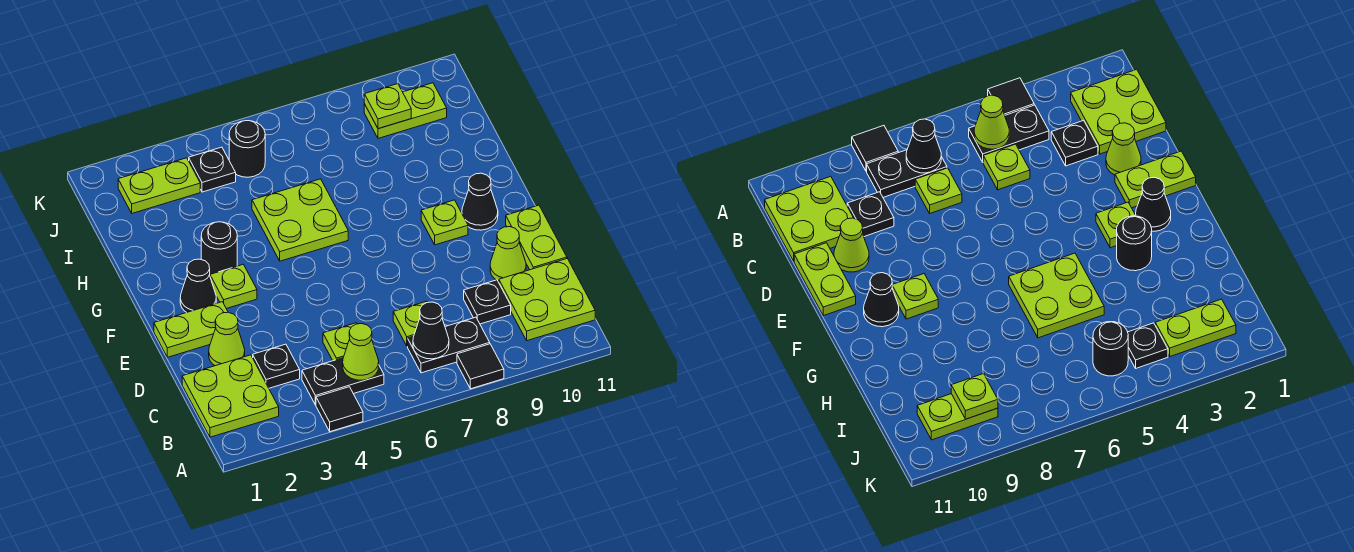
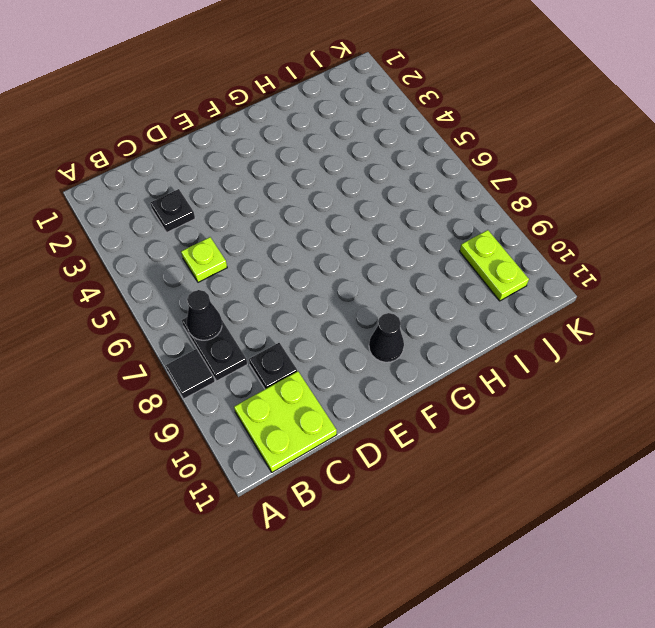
none -> black tile A4 level 1
none -> lime plate B1:C2 level 1
none -> black plate B4:B5 level 1

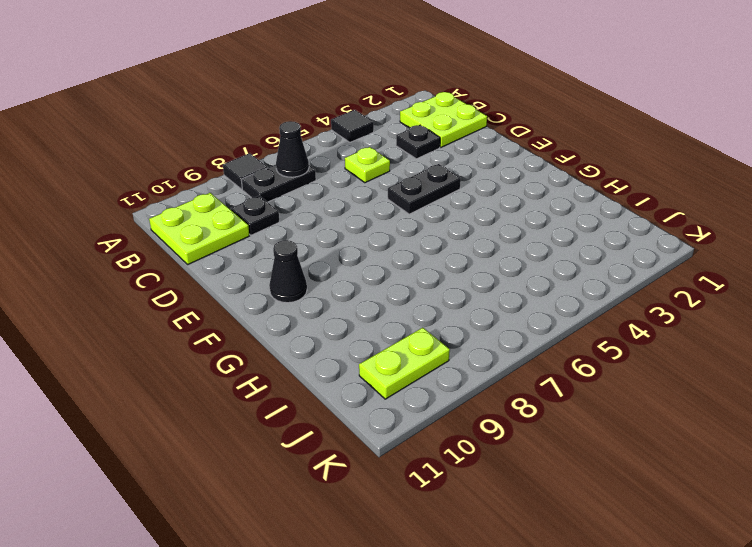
black plate E4:E5 level 1 -> black plate B4:B5 level 1
none -> lime plate C7 level 1
none -> lime cone D2 level 1
none -> lime cone D10 level 1

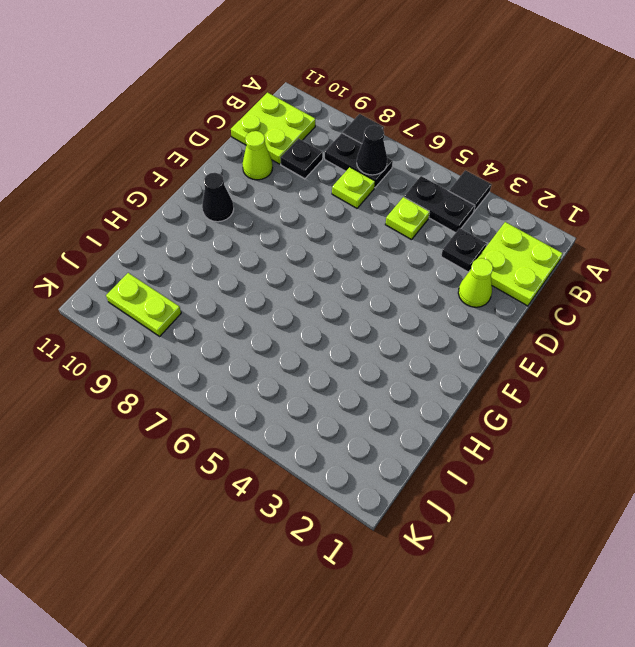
none -> lime plate D11:E11 level 1
none -> lime plate E1:E2 level 1
none -> black cone F2 level 1

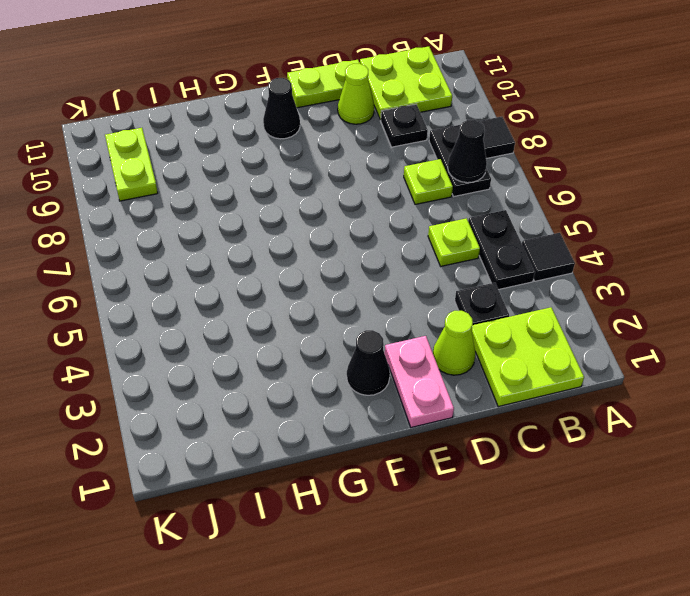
pink plate E1:E2 level 1 -> lime plate E1:E2 level 1
none -> lime plate F3 level 1
none -> lime plate F9 level 1
none -> black round brick G3 level 1

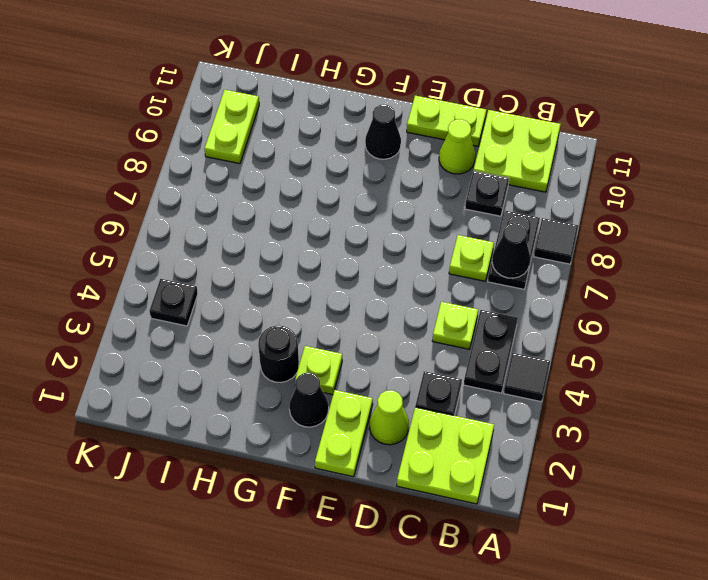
none -> lime plate F9 level 1
none -> lime plate G5:H6 level 1
none -> lime plate J2:J3 level 1

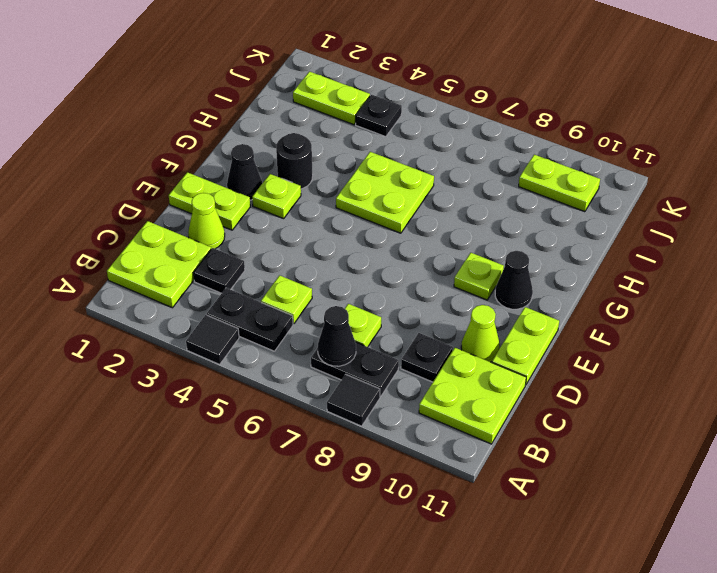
none -> black round brick J5 level 1
none -> lime cone B5 level 2
none -> lime plate J9 level 2

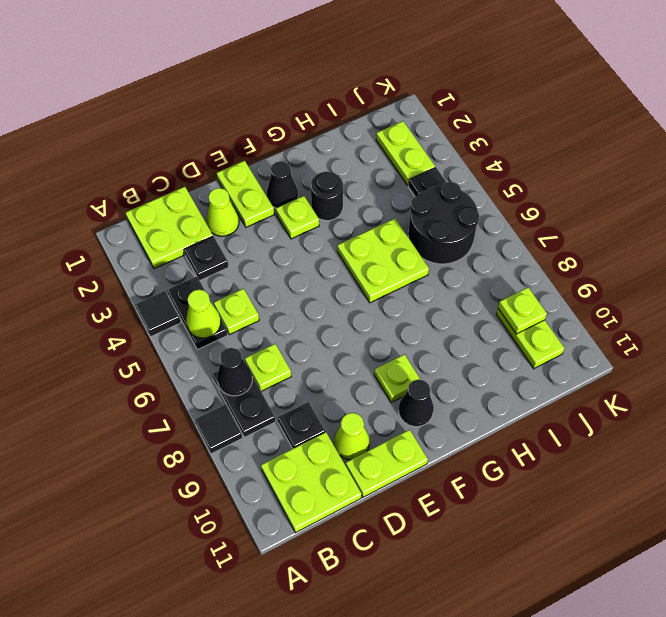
black round brick I5:J6 level 1 -> black round brick J5 level 1

